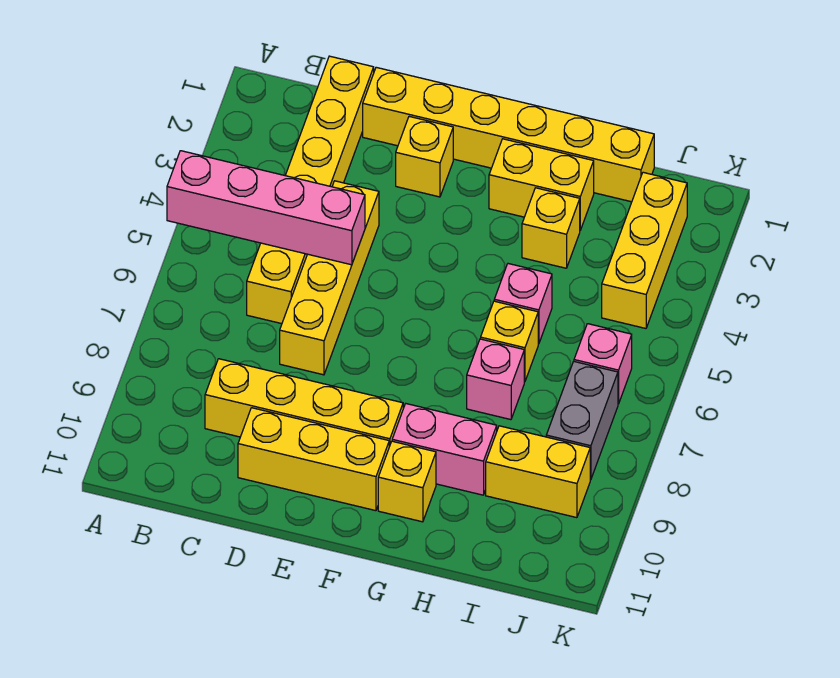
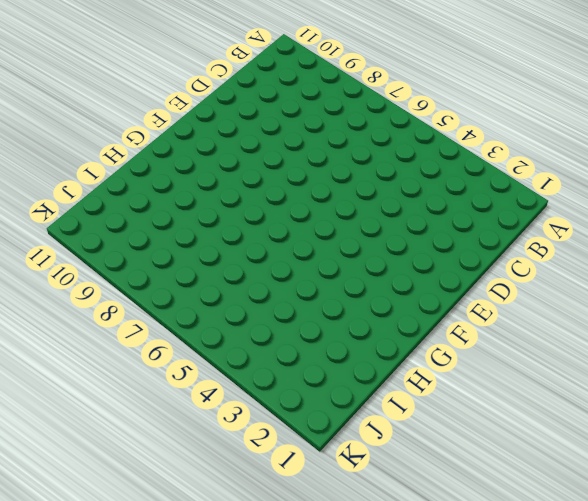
none -> yellow brick C1:C6 level 1
none -> yellow brick C9:F9 level 1
none -> yellow brick D1:I1 level 1

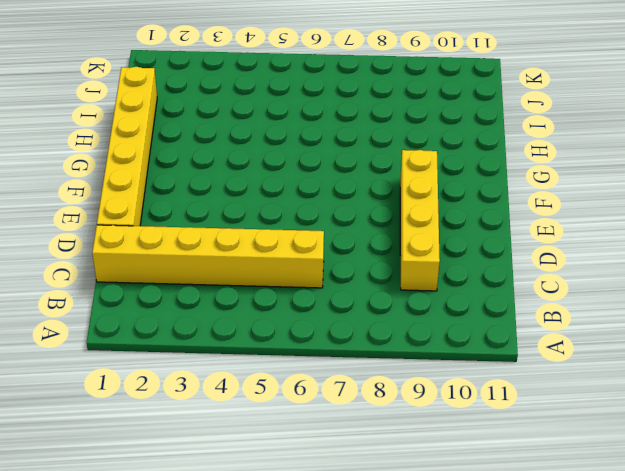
none -> yellow brick D4:D7 level 1
none -> yellow brick D10:F10 level 1
none -> yellow brick E2 level 1

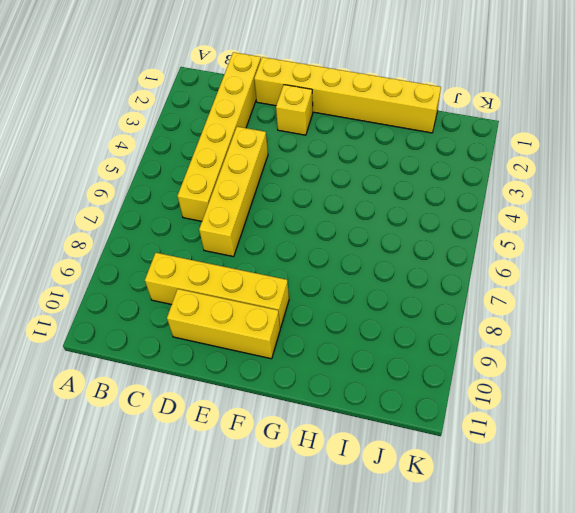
none -> yellow brick G2:H2 level 1
none -> pink brick G9:H9 level 1
none -> yellow brick G10 level 1

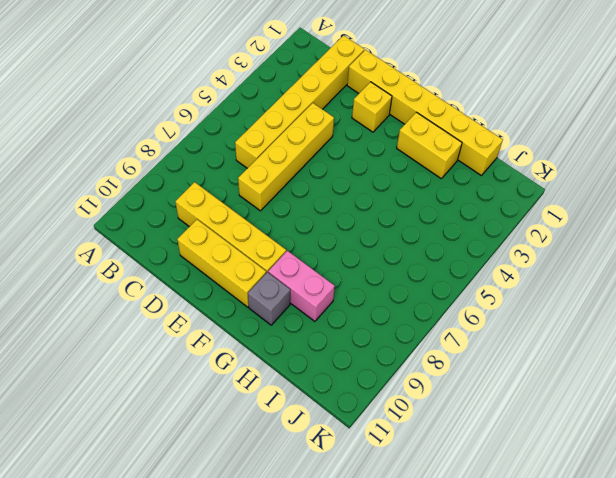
grey brick G10 level 1 -> yellow brick G10 level 1
none -> yellow brick H3 level 1
none -> pink brick H5 level 1
none -> yellow brick H6 level 1

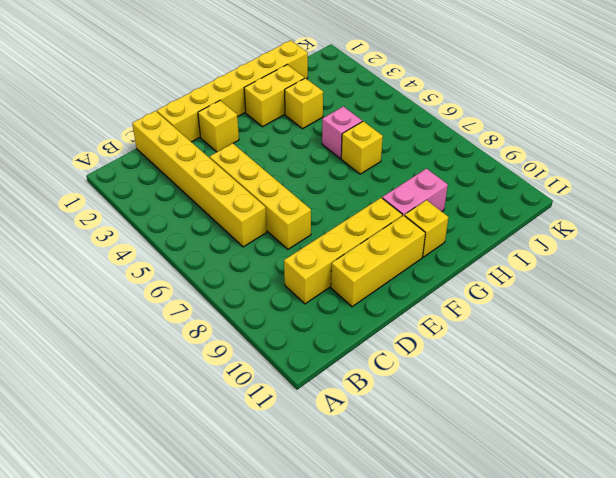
none -> pink brick H7 level 1
none -> yellow brick I9:J9 level 1
none -> yellow brick J2:J4 level 1

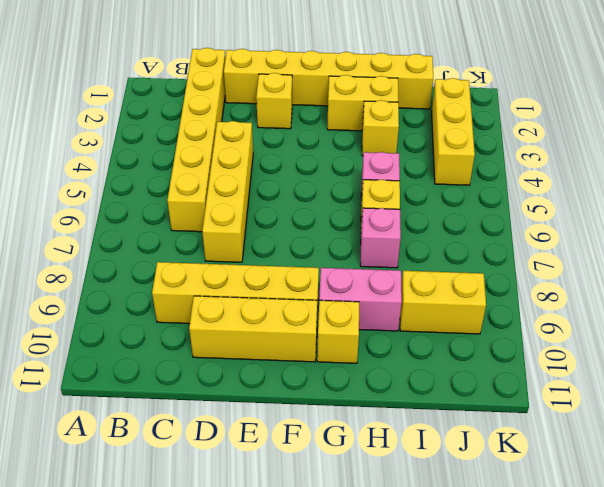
none -> pink brick J6 level 1
none -> grey brick J7:J8 level 1
none -> pink brick A5:D5 level 2

